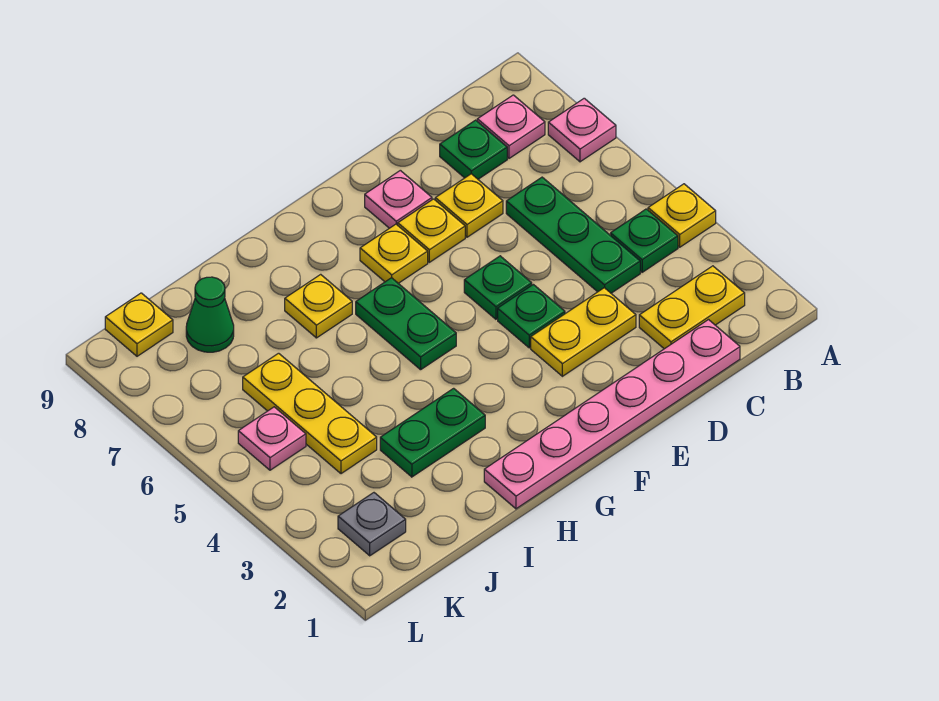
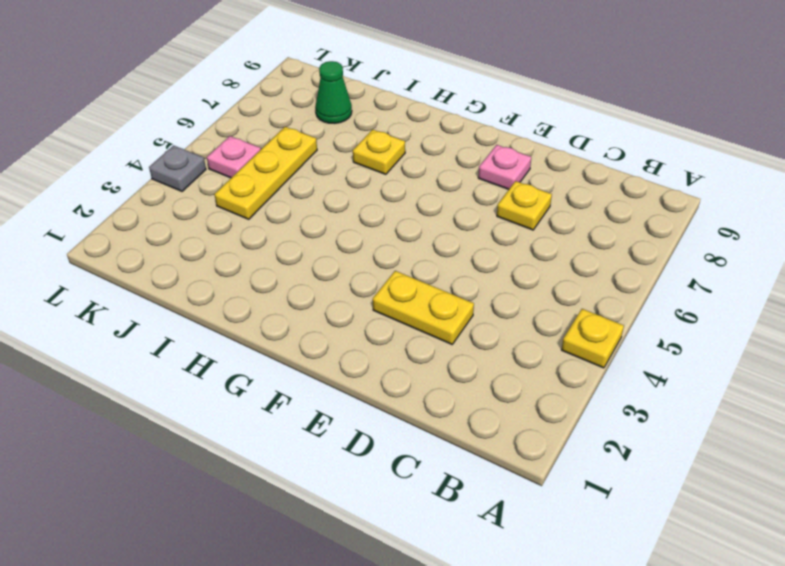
grey plate L4 level 1 -> grey plate K2 level 1
none -> pink plate A7 level 1
none -> yellow plate B2:C2 level 1
none -> green plate B4 level 1

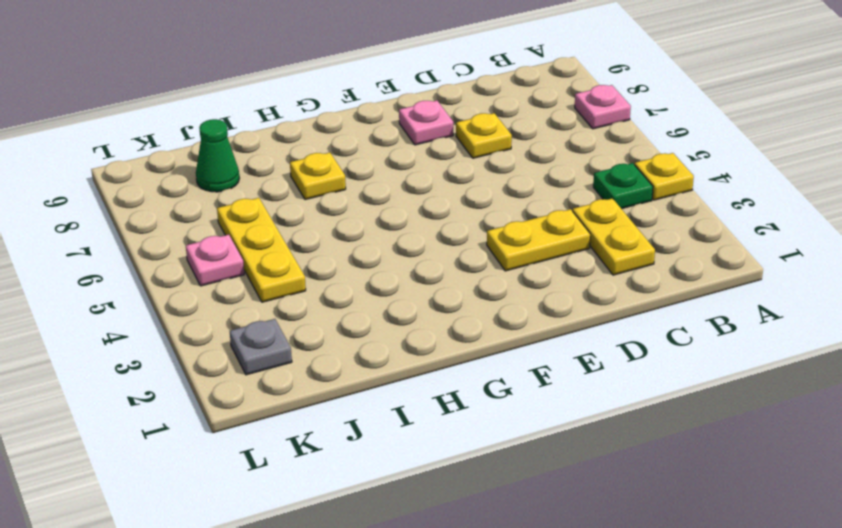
yellow plate C2:C3 level 1 -> yellow plate B2:C2 level 1
none -> pink plate B8 level 1
none -> pink plate C1:H1 level 1
none -> green plate C4:C6 level 1

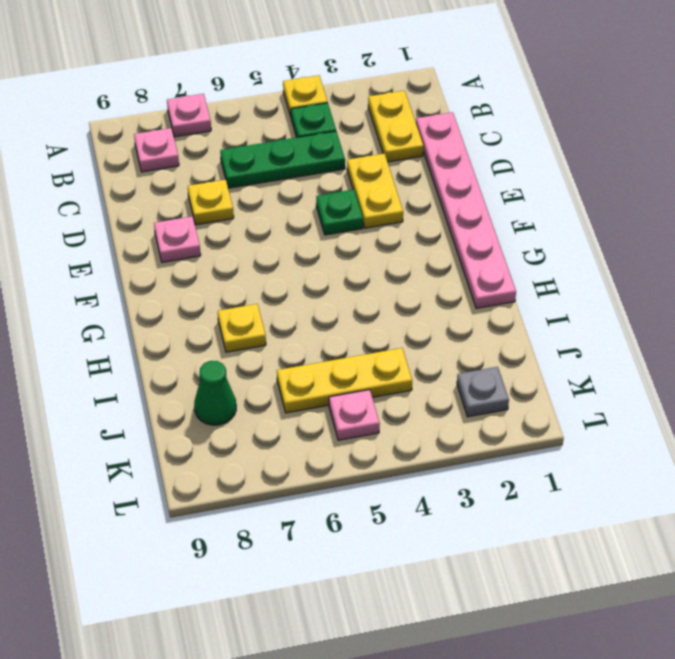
none -> green plate C8 level 1
none -> green plate E5 level 1
none -> yellow plate E7 level 1

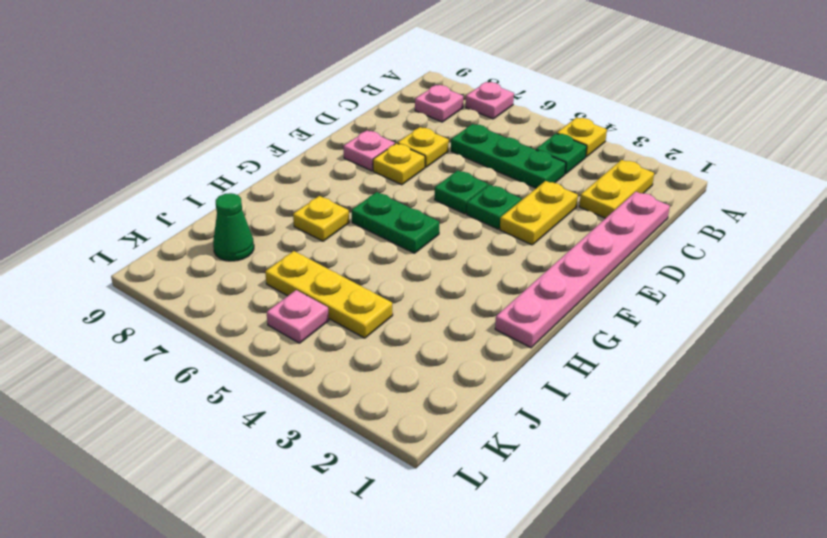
none -> green plate C8 level 1
none -> yellow plate F7 level 1
none -> green plate H3:I3 level 1

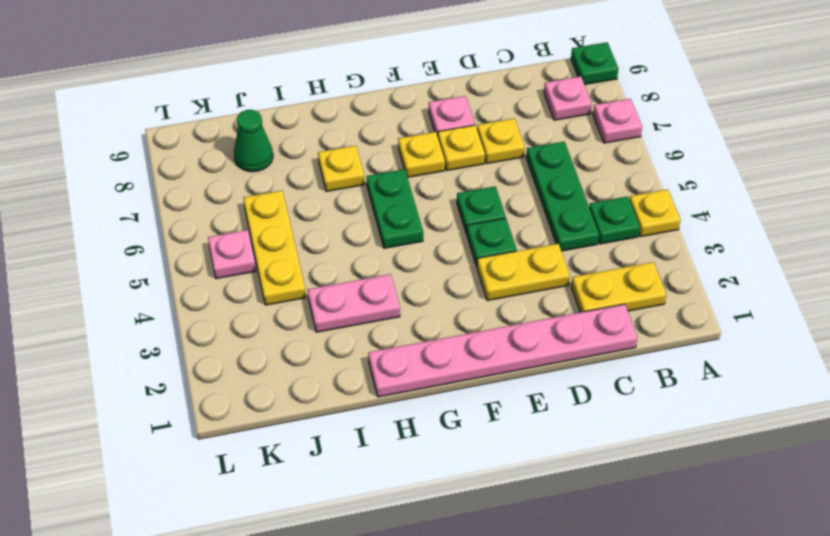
green plate A9 level 1 -> green plate C8 level 1
pink plate H3:I3 level 1 -> green plate H3:I3 level 1
none -> grey plate K2 level 1
none -> yellow plate K9 level 1

